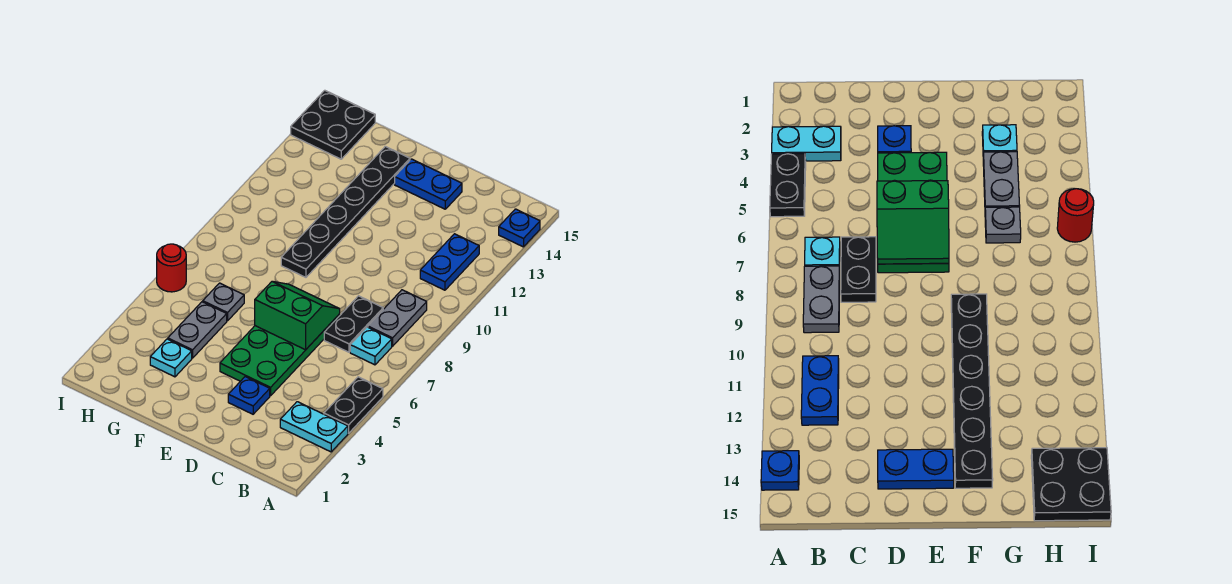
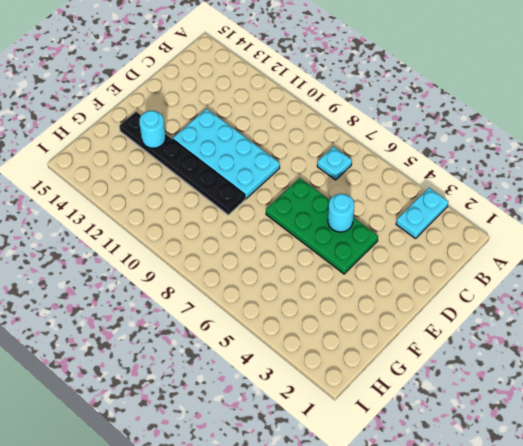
cyan round brick D5 level 2 -> none
cyan plate D9:E12 level 1 -> none
cyan round brick F13 level 2 -> none
none -> black plate A4:A5 level 1
none -> blue plate A14 level 1
none -> grey plate B8:B9 level 1

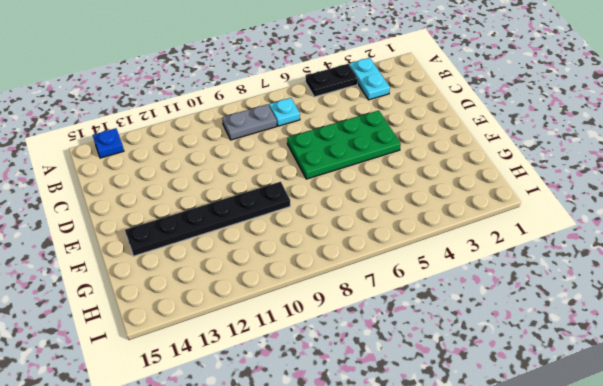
none -> blue plate B11:B12 level 1
none -> black plate C7:C8 level 1
none -> blue plate D3 level 1

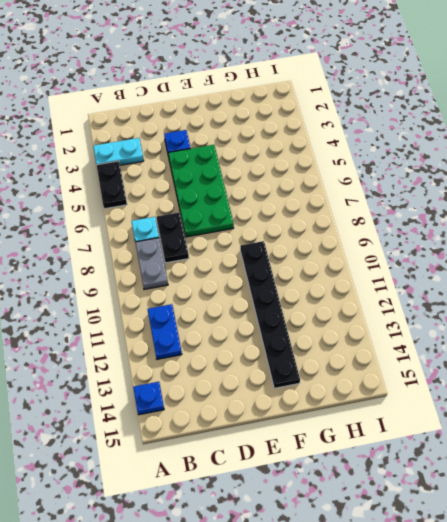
none -> blue plate D14:E14 level 1
none -> cyan plate G3 level 1
none -> grey plate G4:G5 level 1

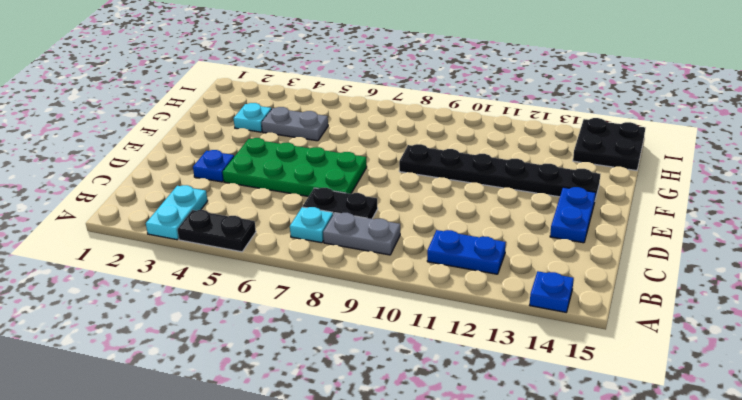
none -> grey plate G6 level 1
none -> red round brick I6 level 1
none -> green slope D6:E7 level 2 top 6

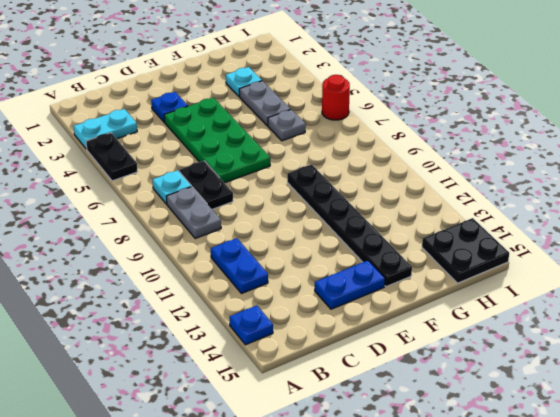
none -> green slope D6:E7 level 2 top 6

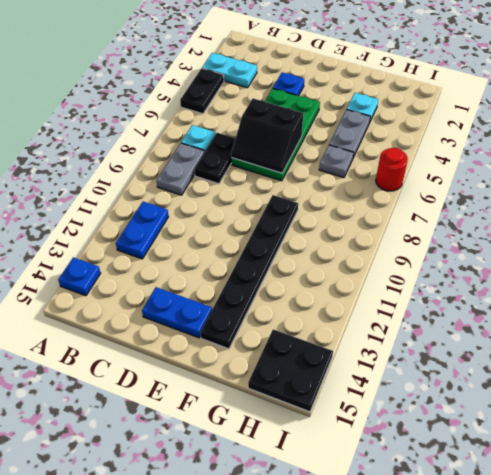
black slope D6:E7 level 2 top 6 -> green slope D6:E7 level 2 top 6

